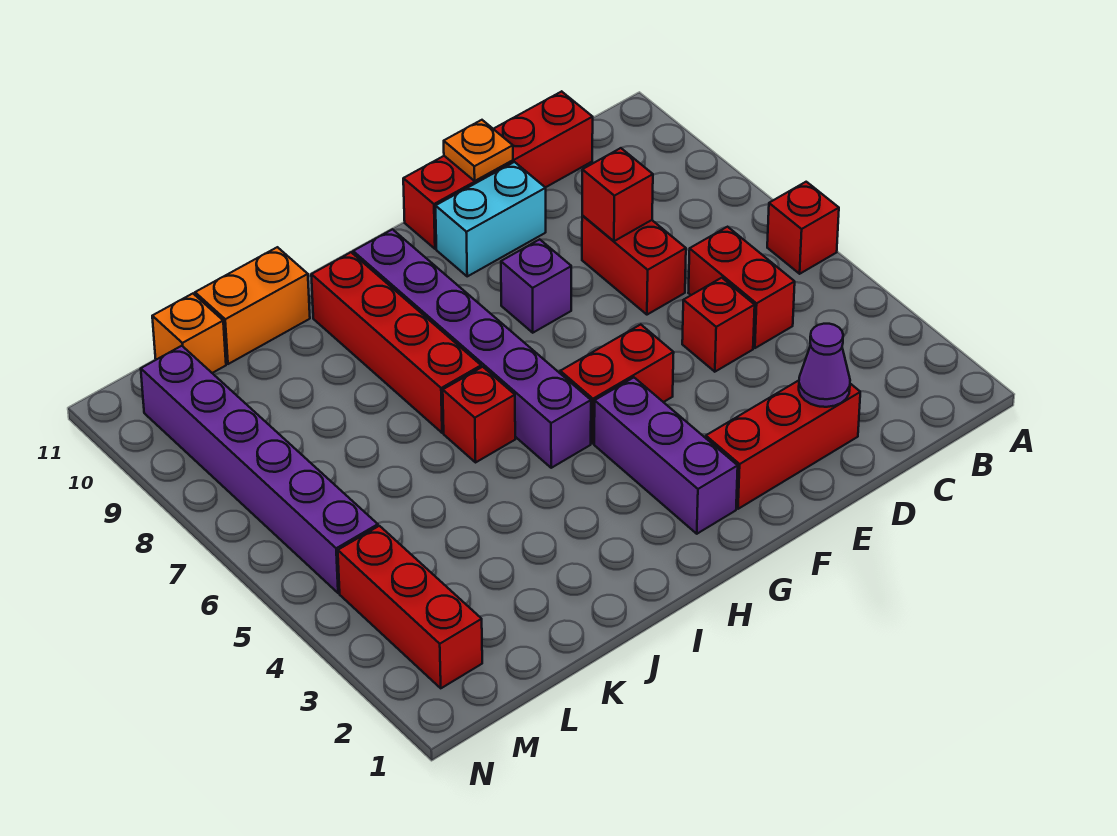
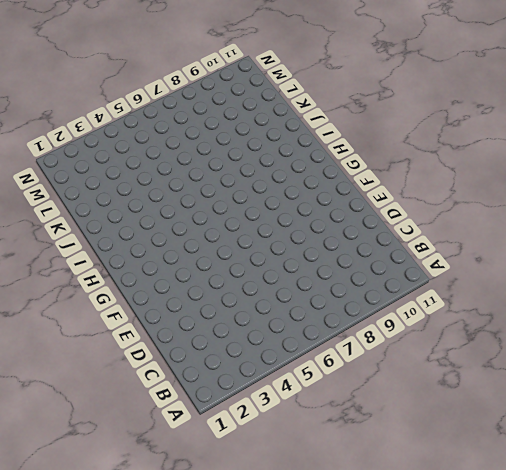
none -> red brick A6 level 1
none -> red brick C5:C6 level 1
none -> red brick C11:F11 level 1

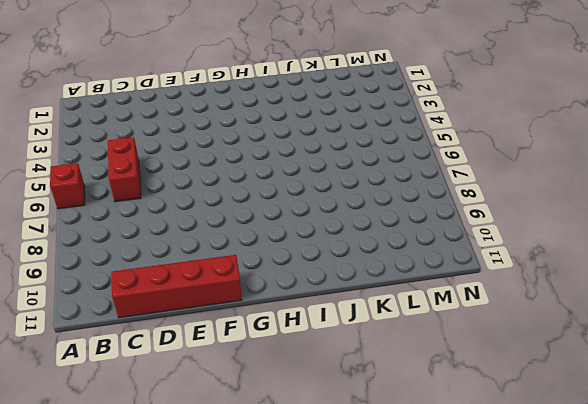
none -> red brick D2:F2 level 1
none -> red brick D5 level 1
none -> red brick D7:D8 level 1

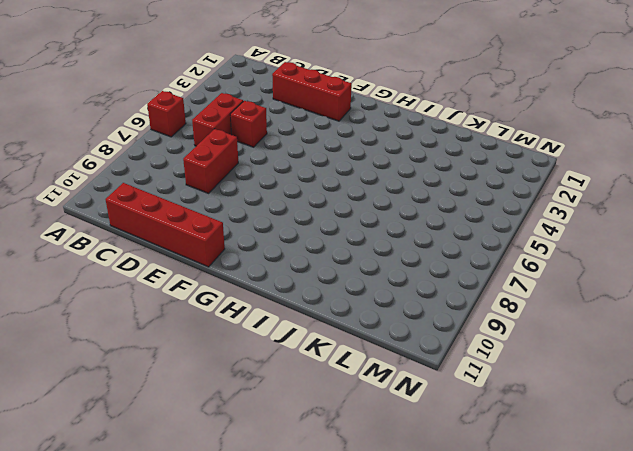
none -> cyan brick E10:F10 level 1
none -> red brick F5:G5 level 1
none -> purple brick F8 level 1

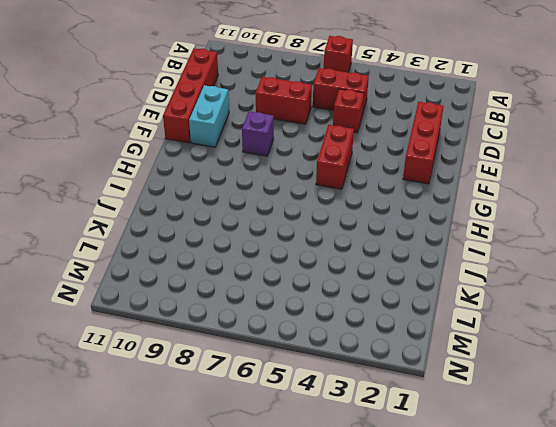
none -> purple brick G2:G4 level 1
none -> purple brick H5:H10 level 1
none -> red brick I6 level 1

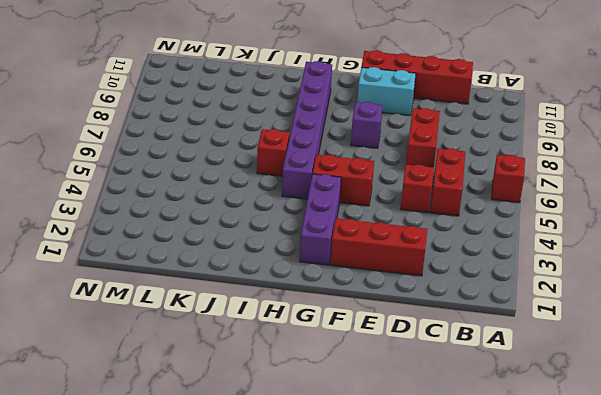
none -> red brick I7:I10 level 1
none -> orange brick J11:K11 level 1
none -> orange brick L11 level 1

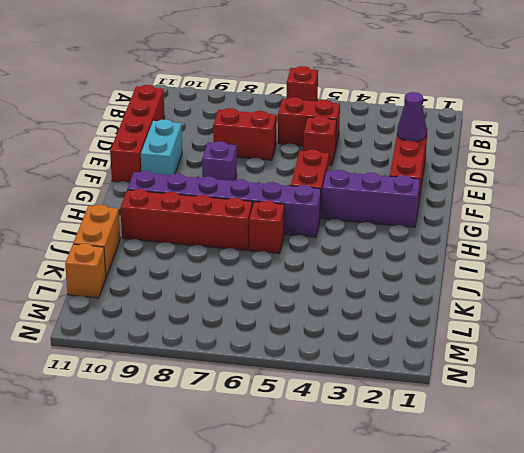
none -> red brick M2:M4 level 1
none -> purple brick M5:M10 level 1
none -> red brick D8 level 2

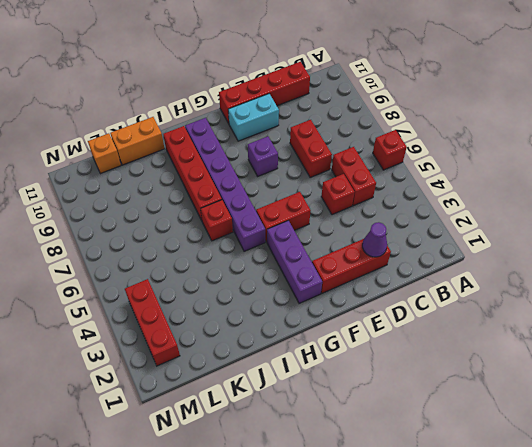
none -> purple brick M5:M10 level 1
none -> red brick D8 level 2
none -> orange plate E11 level 2

